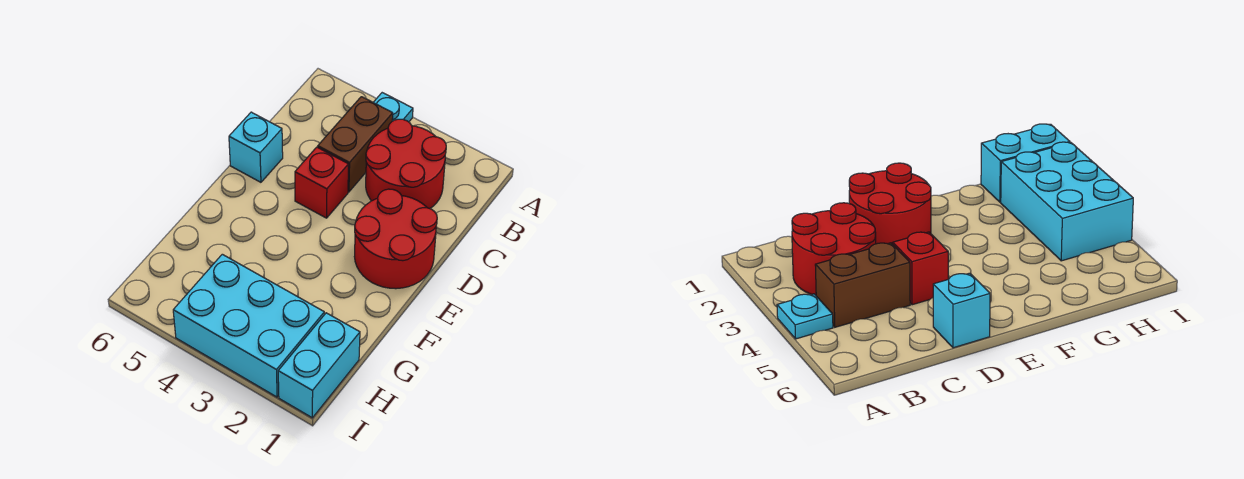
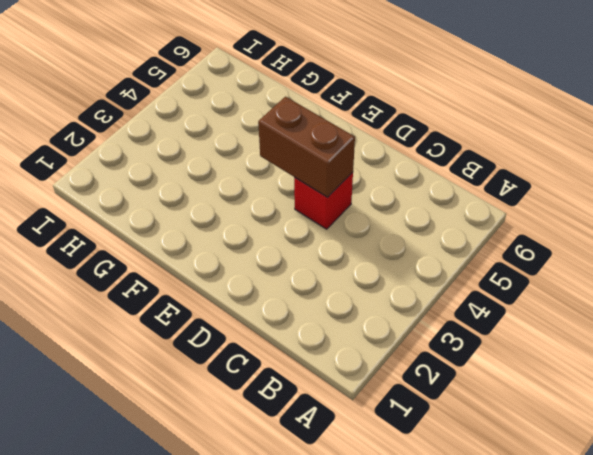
brown brick D4:E4 level 2 -> brown brick B4:C4 level 1
none -> cyan plate A4 level 1
none -> red round brick B2:C3 level 1

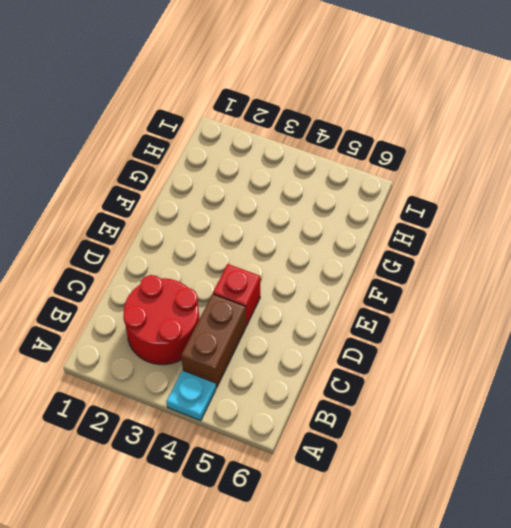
none -> red round brick D1:E2 level 1
none -> cyan brick D6 level 1

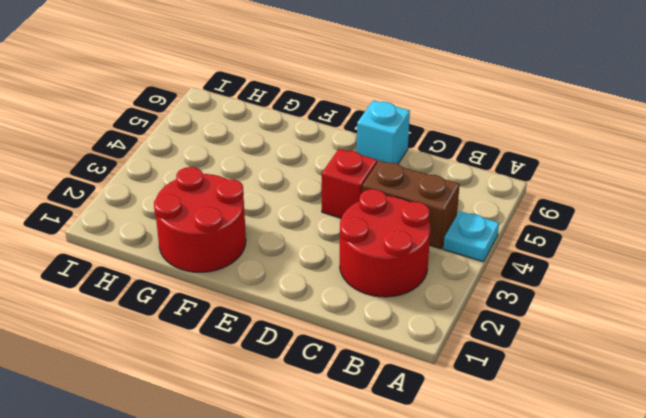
red round brick F1:G2 level 1 -> red round brick D1:E2 level 1
none -> cyan brick H1:I1 level 1
none -> cyan brick H2:I4 level 1

